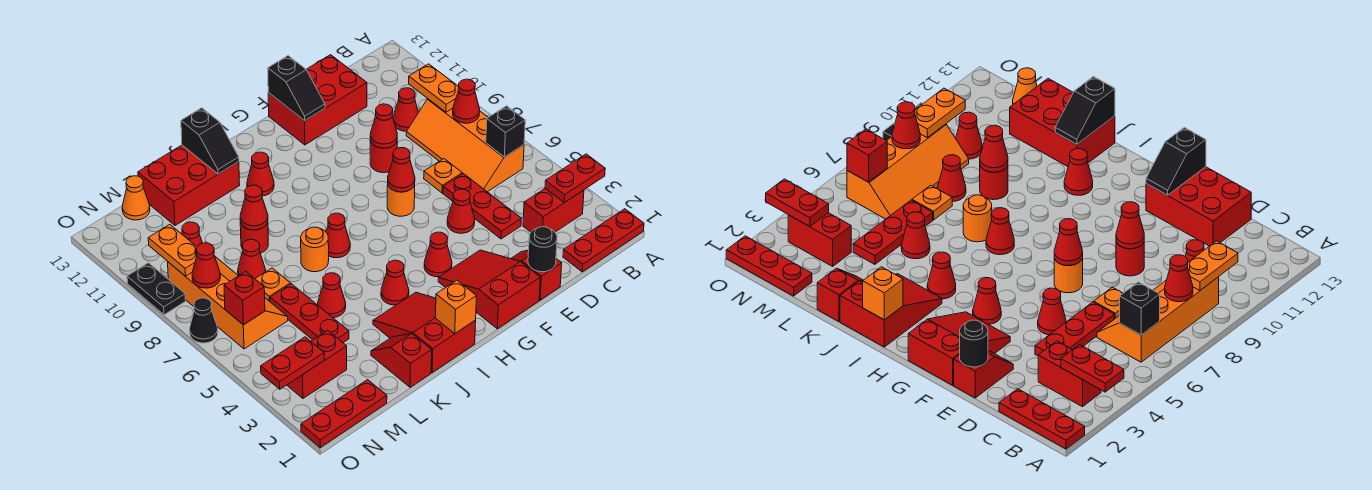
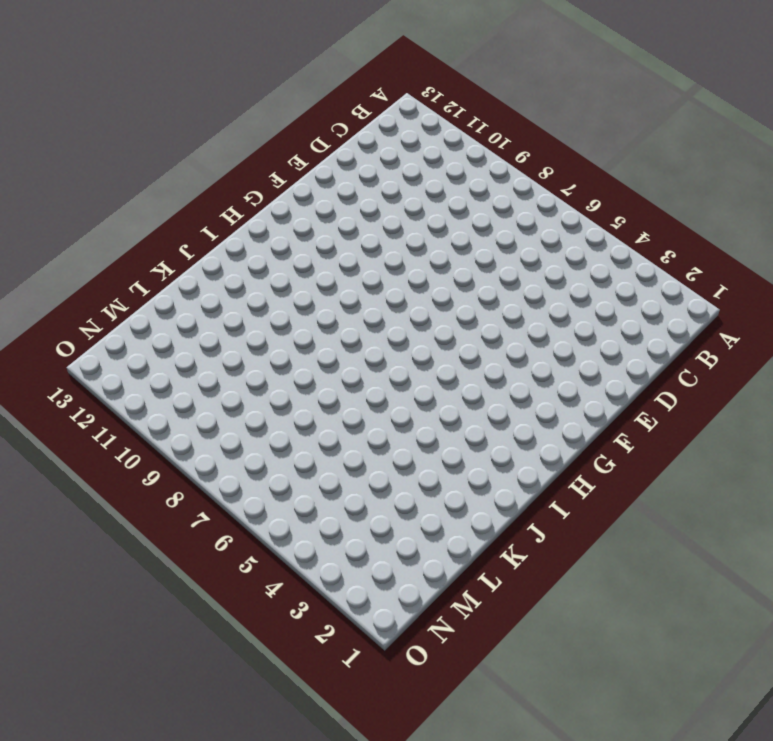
none -> red plate A1:C1 level 1
none -> red brick B3:C3 level 1
none -> orange slope B6:C9 level 1 top B
none -> red cone C10 level 1

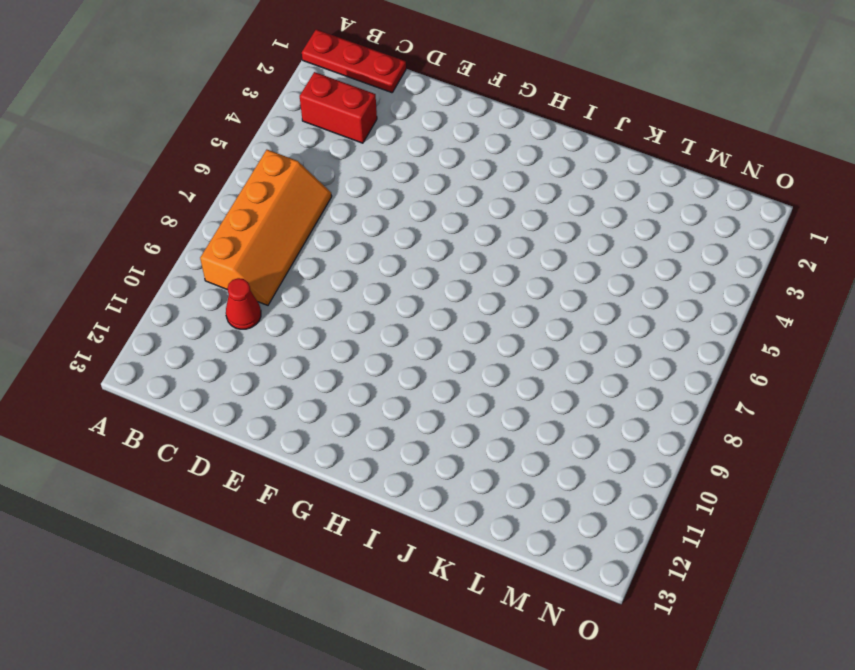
none -> red plate D4:D6 level 1
none -> orange plate D7 level 1
none -> red brick D12:F13 level 1
none -> red slope E1:E2 level 1 top 1

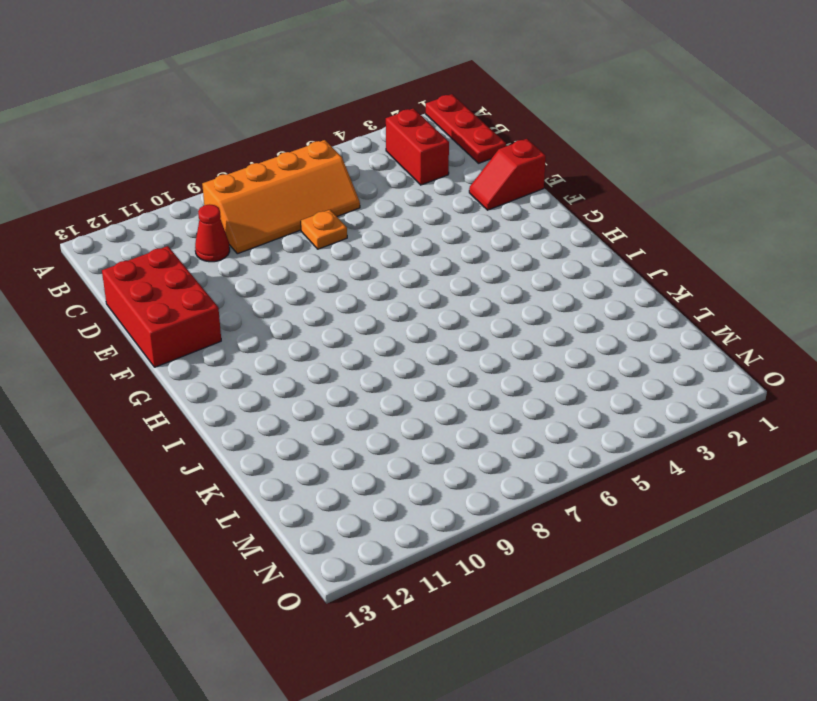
none -> red plate D4:D6 level 1
none -> red cone E5 level 1
none -> red round brick E9 level 1
none -> red slope F1:G3 level 1 top 1

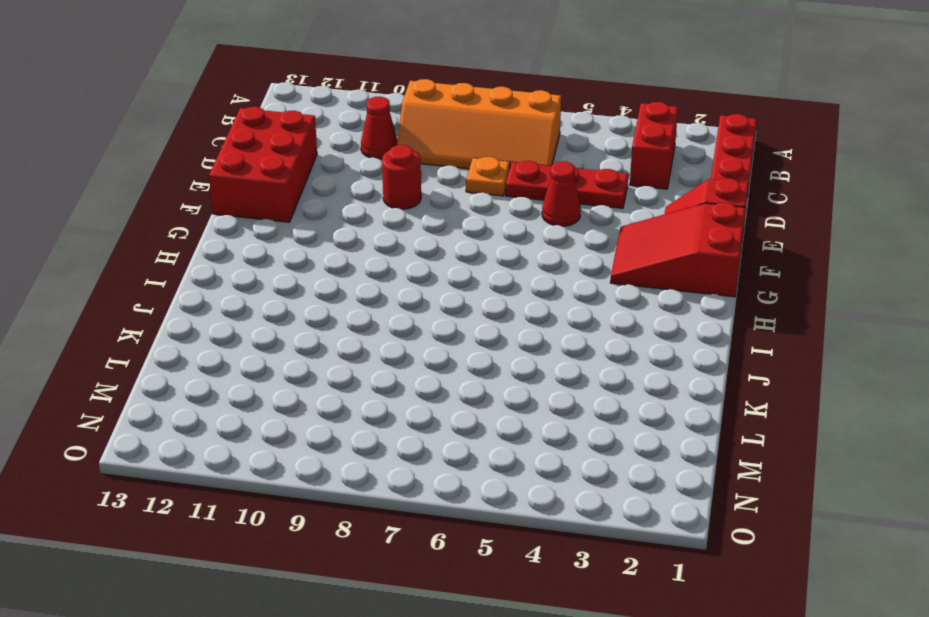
none -> orange round brick F7 level 1
none -> red cone G4 level 1
none -> red slope I1:J3 level 1 top 1
none -> red cone I4 level 1

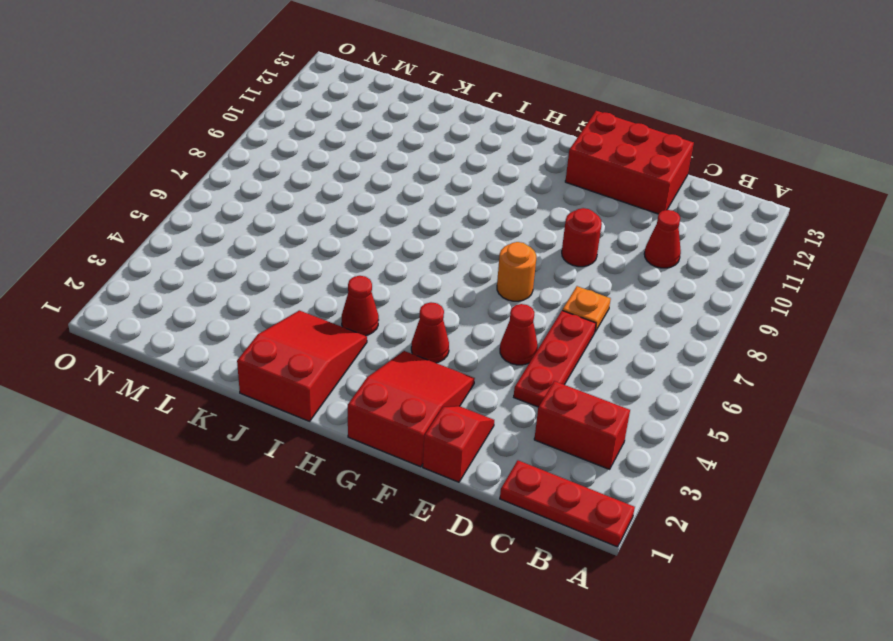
none -> orange slope B6:C9 level 1 top B
none -> red cone I7 level 1
none -> red cone I11 level 1
none -> orange round brick J7 level 1

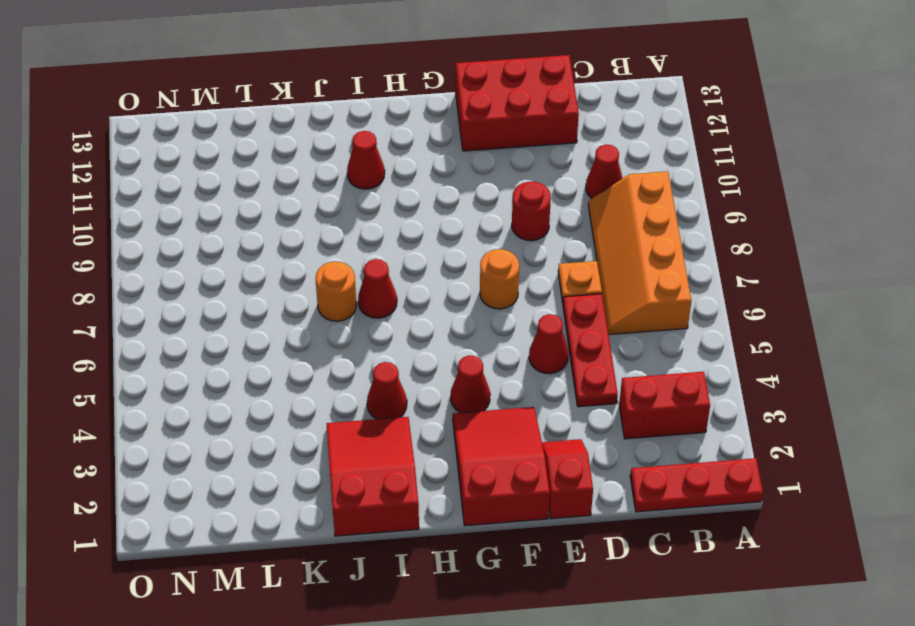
none -> red brick J12:L13 level 1
none -> red slope K1:K2 level 1 top 1
none -> red cone K5 level 1
none -> red round brick K9 level 1

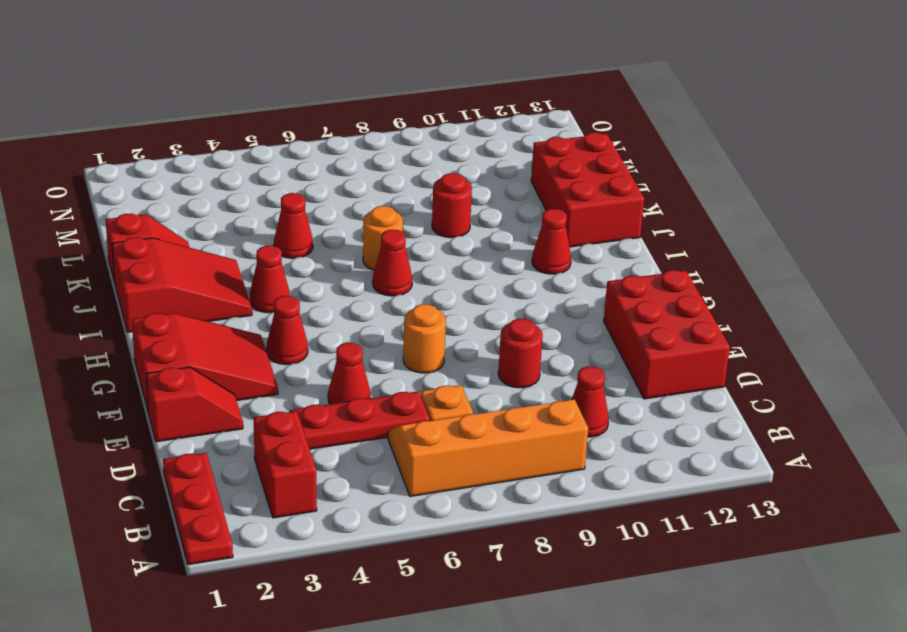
none -> red plate L4:L6 level 1
none -> orange plate L7 level 1
none -> red cone L8 level 1
none -> red plate M1:O1 level 1

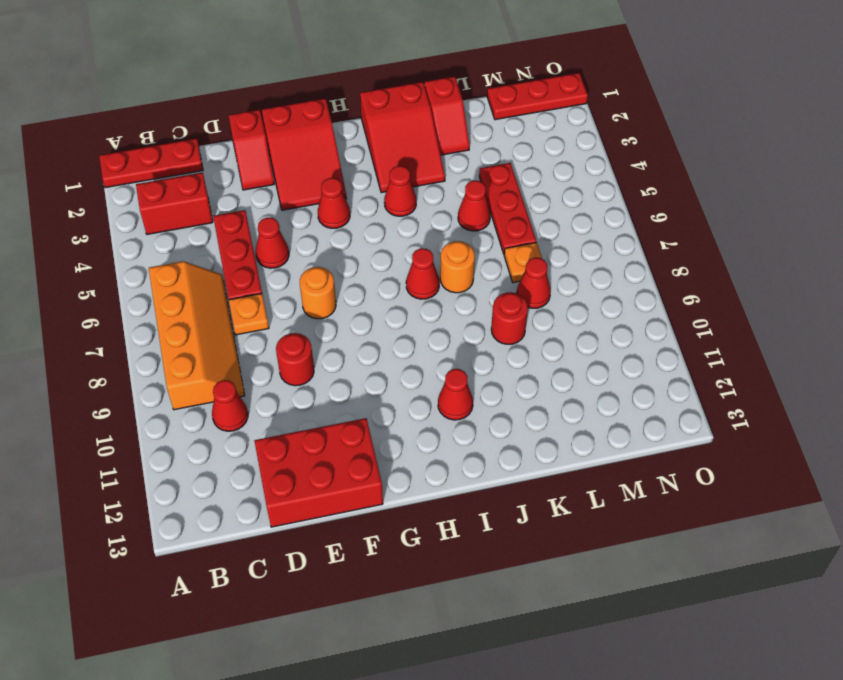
none -> red brick J12:L13 level 1
none -> red brick M3:N3 level 1
none -> orange slope M6:N9 level 1 top N
none -> red cone M10 level 1

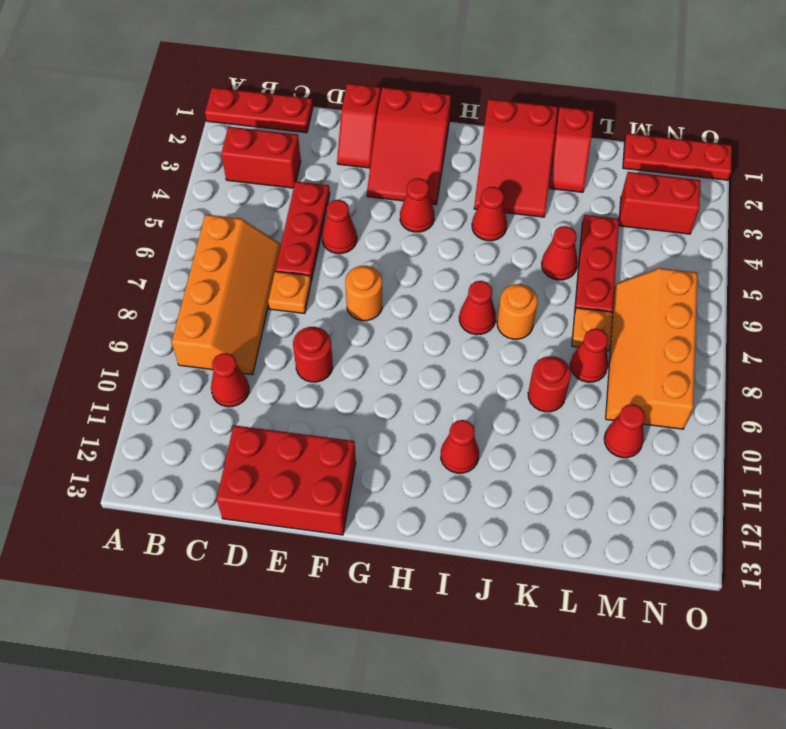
none -> red brick J12:L13 level 1
none -> orange cone M13 level 1
none -> black cone O7 level 1
none -> black plate O9:O10 level 1

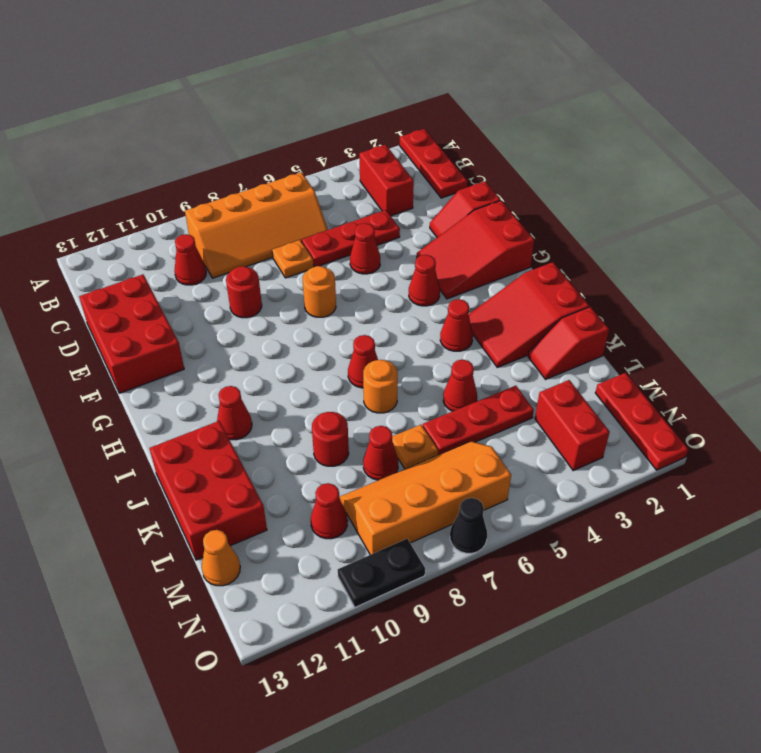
none -> red plate A3:B3 level 2
none -> black brick B6 level 2
none -> red cone B8 level 2
none -> orange plate B9:B10 level 2

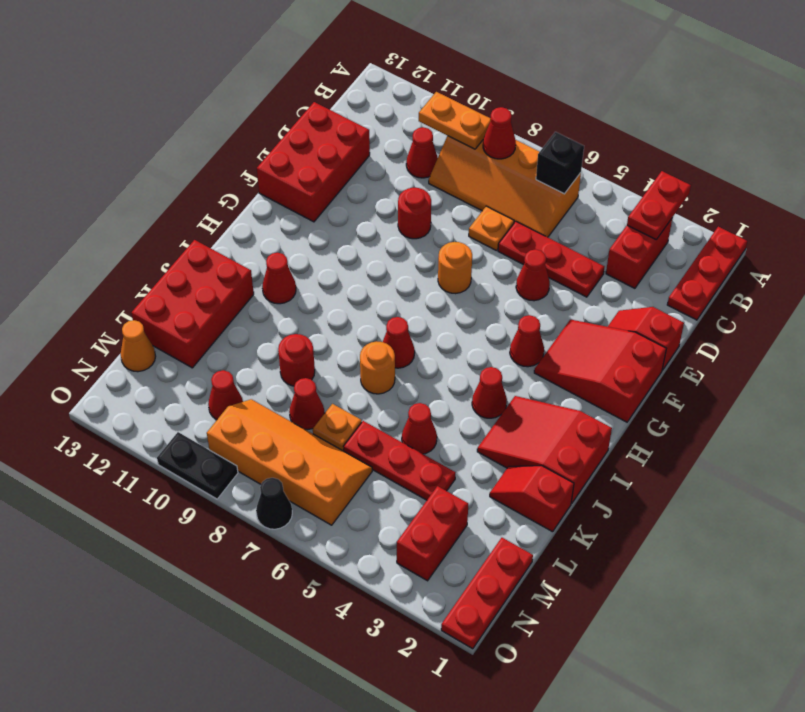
none -> black round brick E1 level 2
none -> red cone E9 level 2
none -> red cone F7 level 2
none -> black slope F12:F13 level 2 top 13

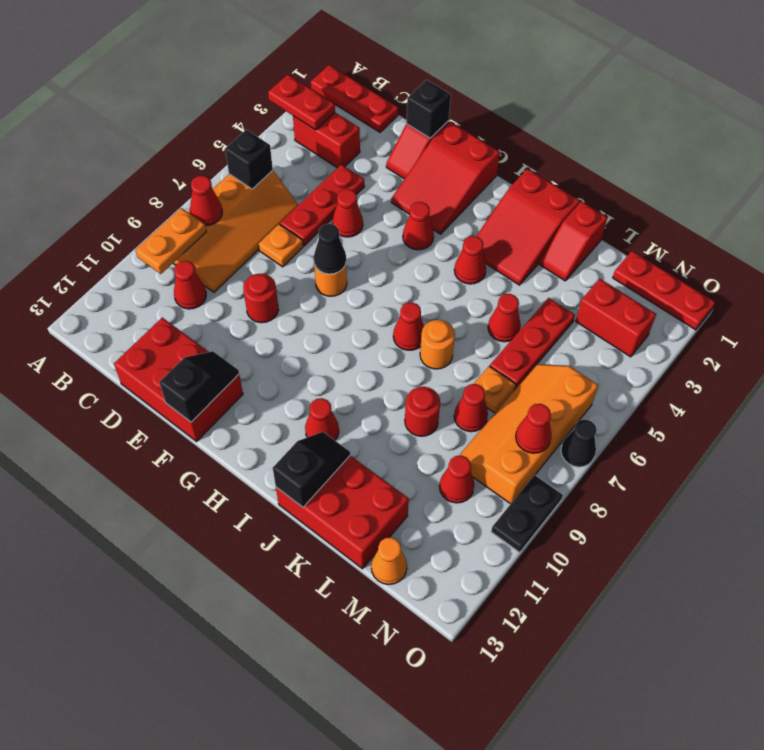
black brick E1 level 2 -> black round brick E1 level 2
black cone F7 level 2 -> red cone F7 level 2
none -> red cone E9 level 2
none -> orange brick I1 level 2
none -> red cone K9 level 2
none -> red plate N3:O3 level 2

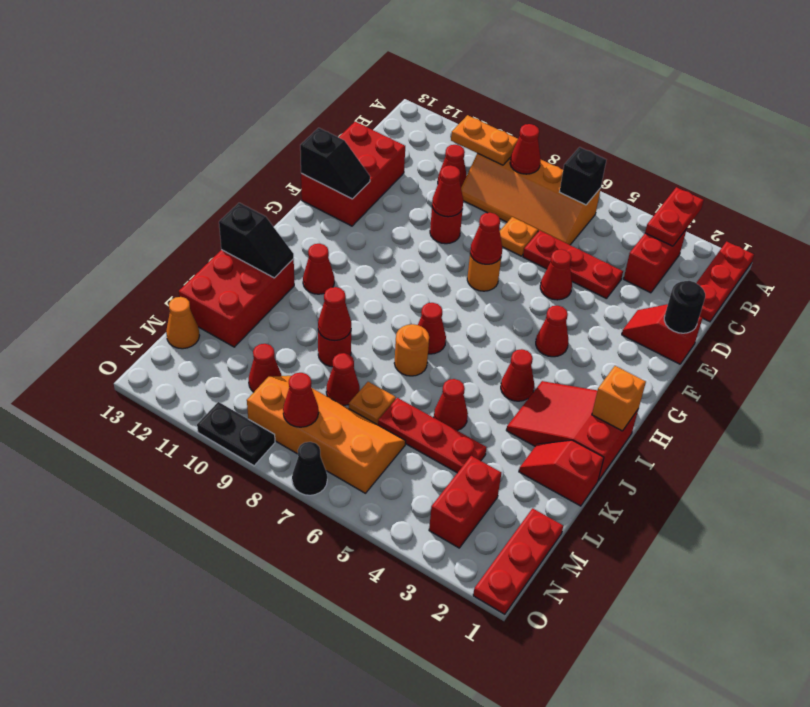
none -> red slope F1:G3 level 1 top 1
none -> red plate N3:O3 level 2
none -> red brick N6 level 2
none -> orange plate N9:N10 level 2

